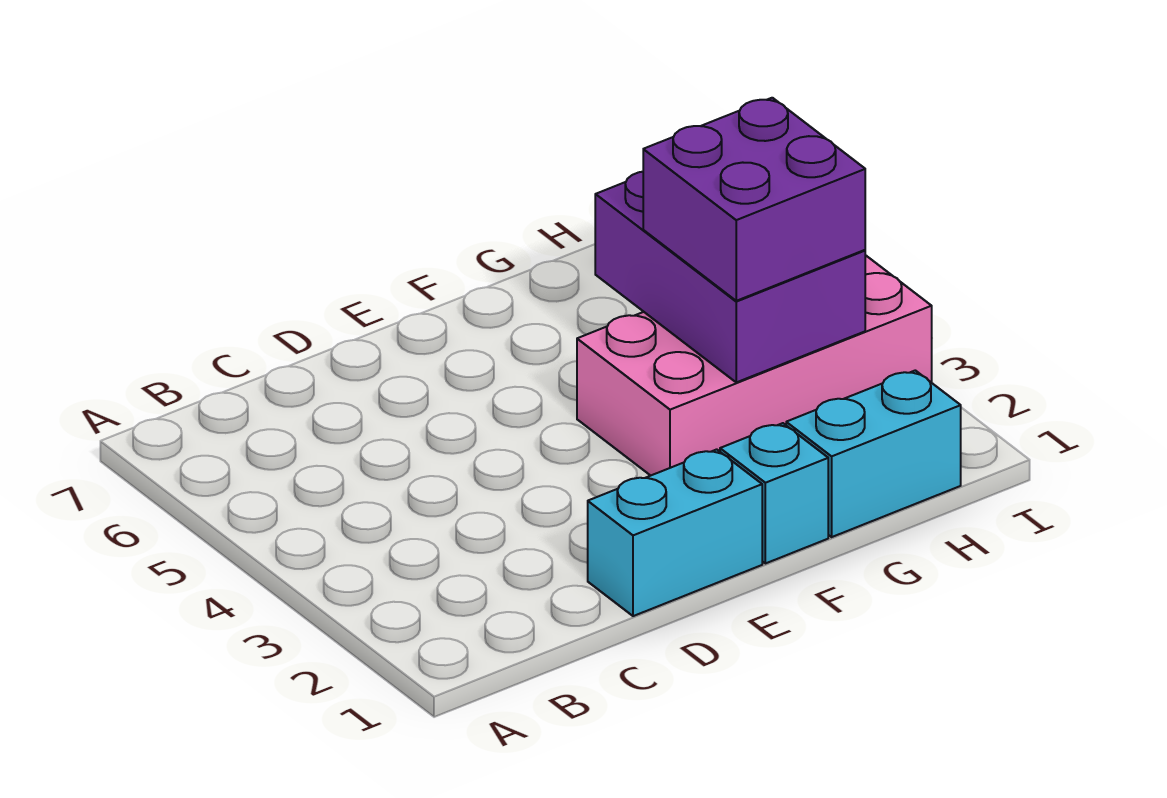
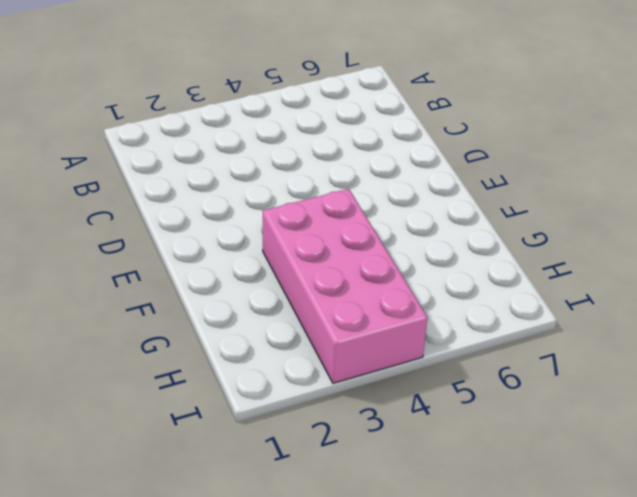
none -> cyan brick D1:E1 level 1
none -> cyan brick F1 level 1

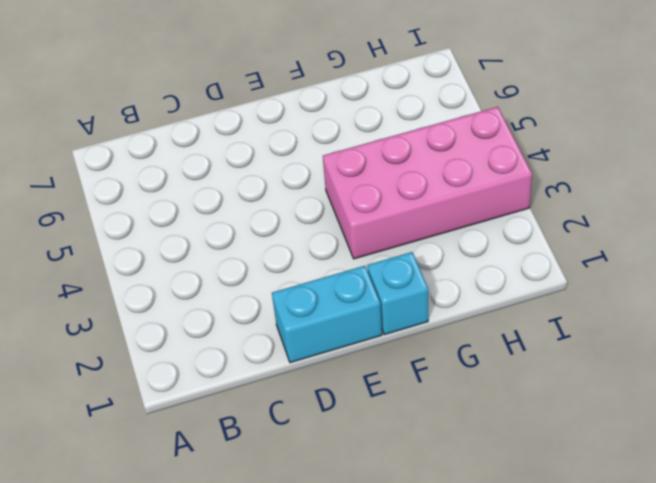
none -> cyan brick G1:H1 level 1
none -> purple brick G3:H5 level 2

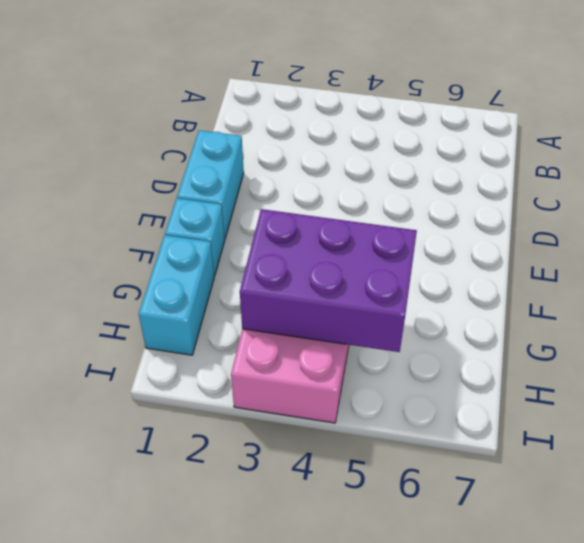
none -> purple brick G3:H4 level 3

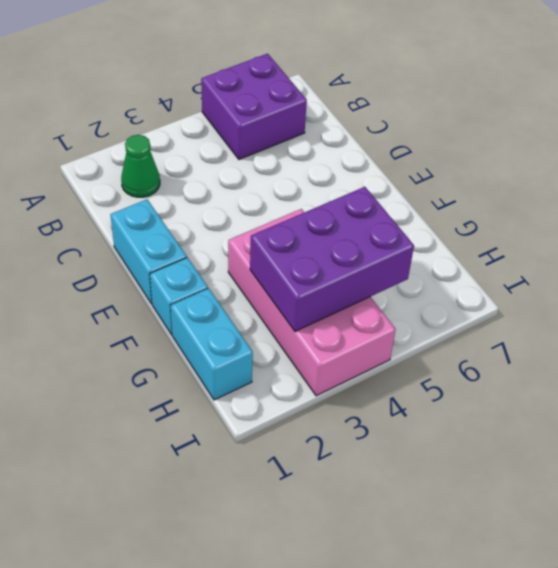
purple brick A5:B6 level 1 -> purple brick G3:H4 level 3
green cone B2 level 1 -> none

